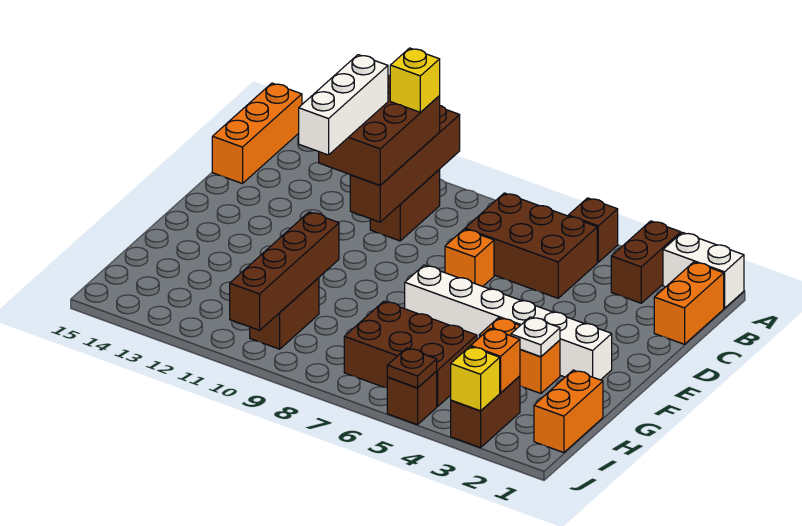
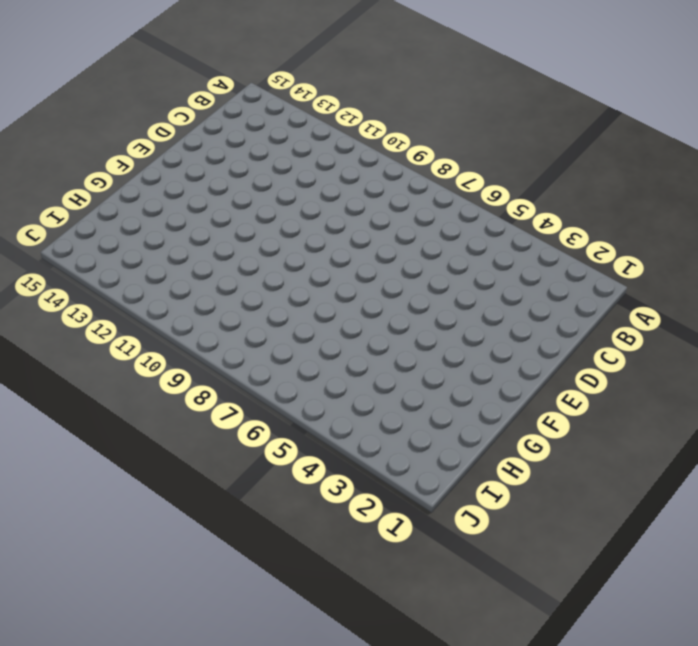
none -> white brick A1:A2 level 1
none -> brown brick A3:B3 level 1
none -> brown brick A5 level 1

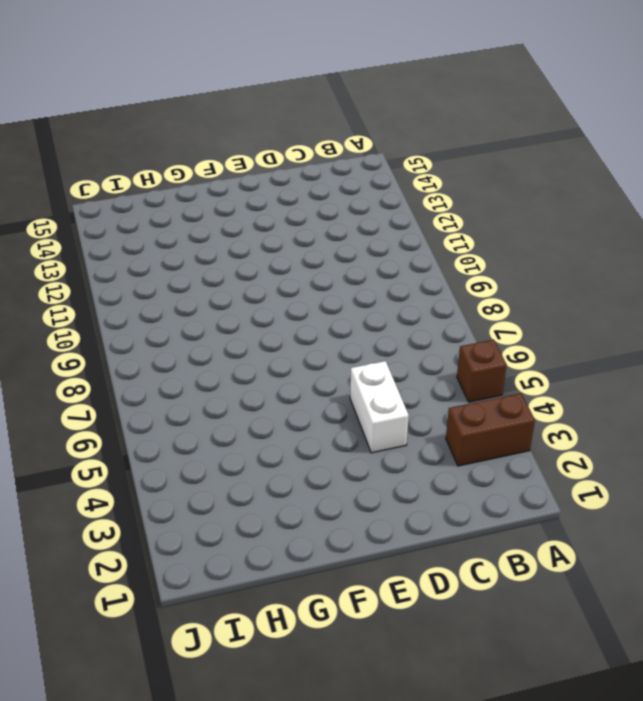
white brick D4:D5 level 1 -> white brick A1:A2 level 1
none -> orange brick A15:C15 level 1
none -> orange brick B1:C1 level 1
none -> brown brick B5:C7 level 1

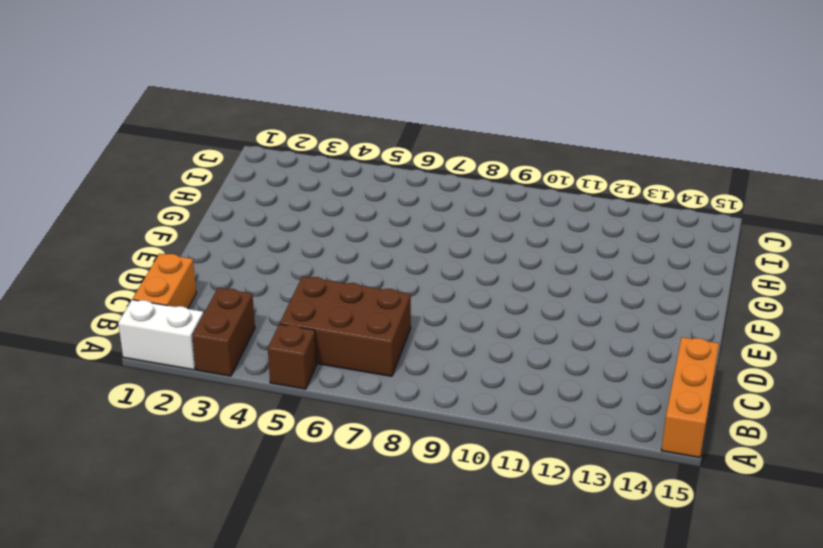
none -> brown brick B10:C10 level 1
none -> orange brick D7 level 1
none -> white brick F2:F7 level 1

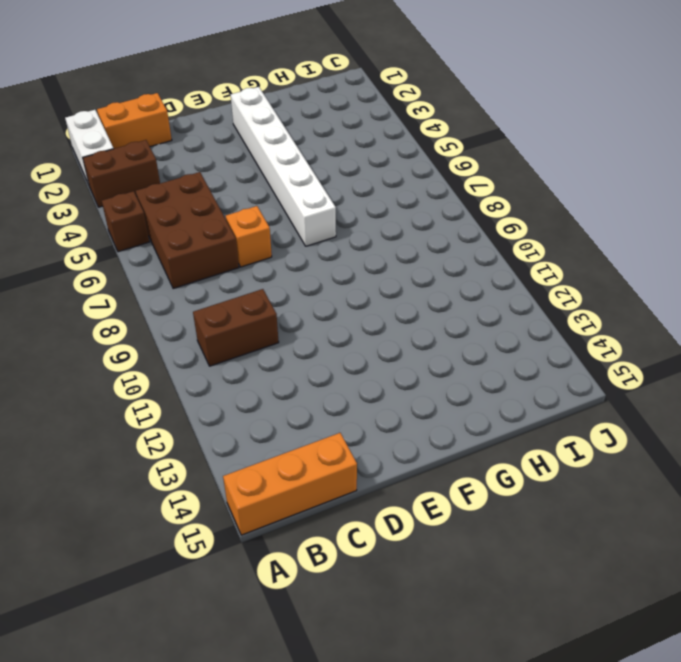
none -> orange brick G3:G4 level 1
none -> orange brick H1:I1 level 1
none -> brown brick H5:I7 level 1

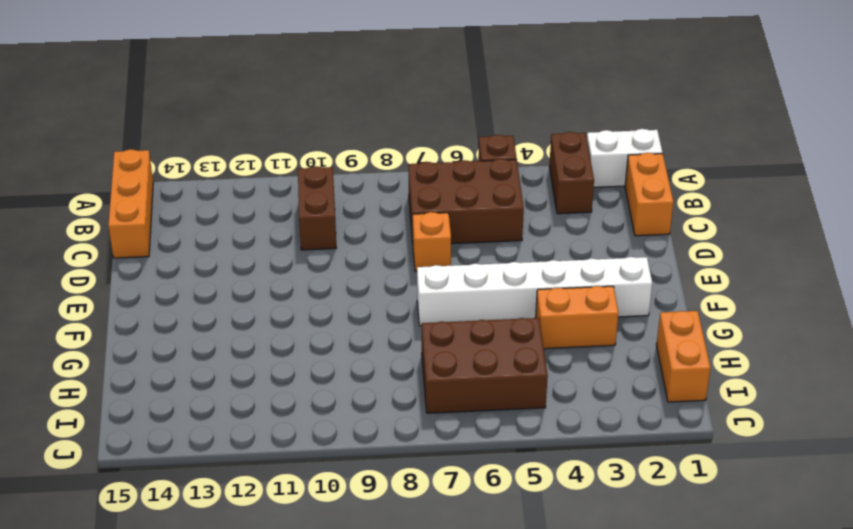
none -> brown brick H10:I10 level 1
none -> brown brick I3:J3 level 1
none -> brown brick J5 level 1

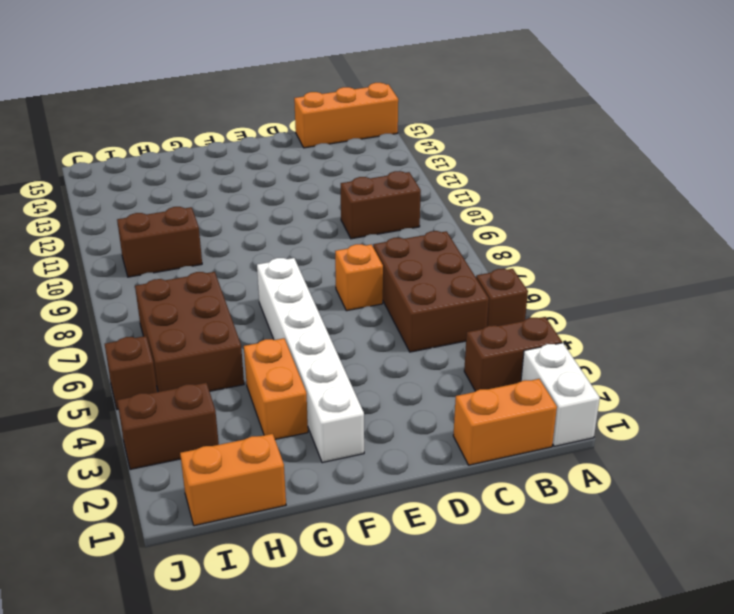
none -> brown brick A10:D10 level 2
none -> white plate G3 level 2
none -> brown brick G10:J10 level 2

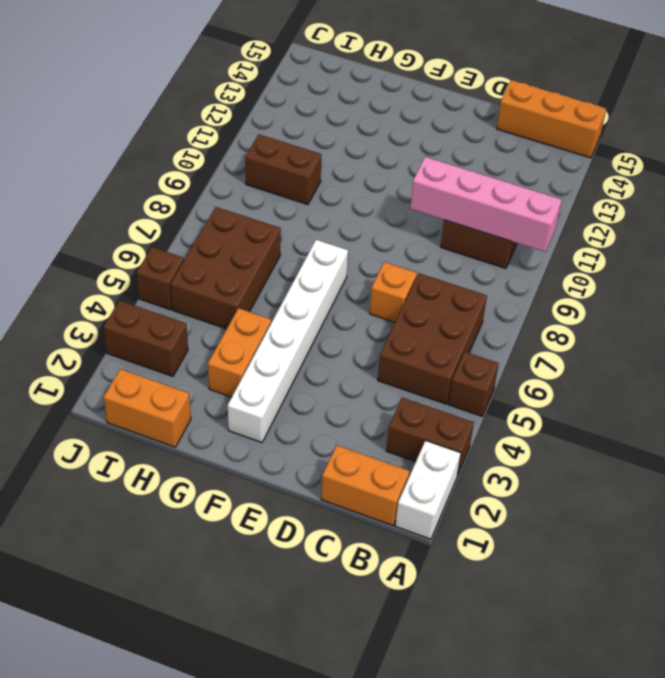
pink brick A10:D10 level 2 -> brown brick A10:D10 level 2
none -> white plate G3 level 2
none -> brown brick G10:J10 level 2
none -> orange brick I3 level 2

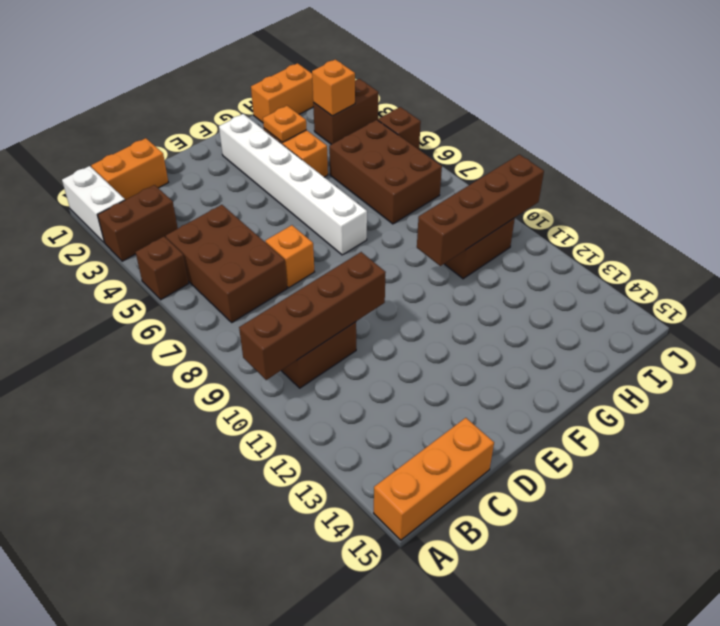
orange plate G3 level 2 -> white plate G3 level 2
none -> yellow brick J3 level 2
none -> brown plate J5 level 2
none -> brown brick B10:D11 level 3

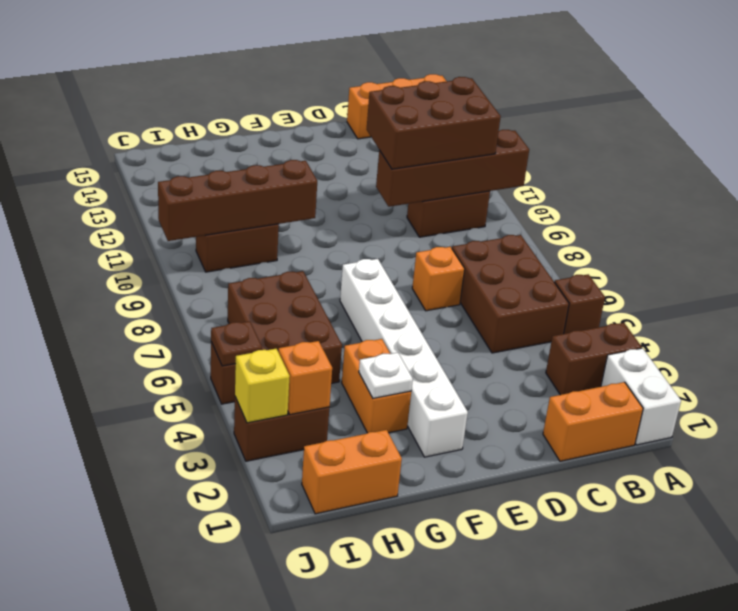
none -> yellow brick B10 level 4
none -> white brick C11:E11 level 4

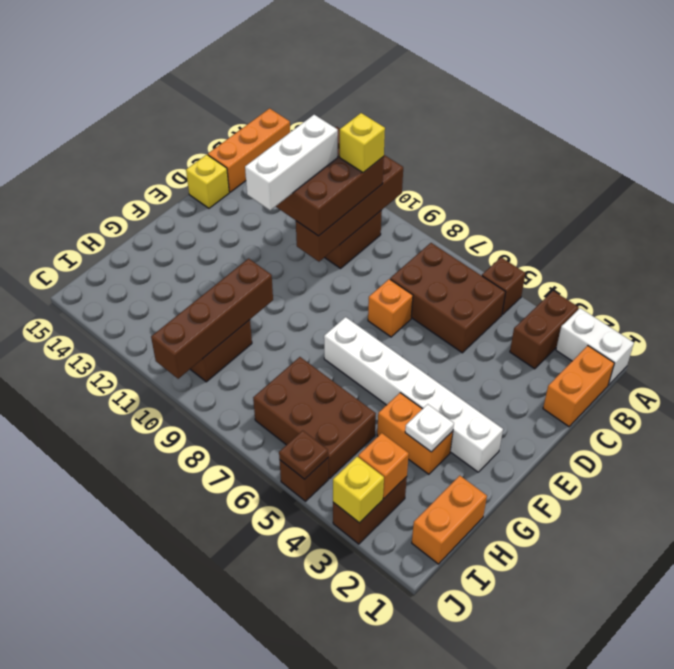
yellow brick D15 level 1 -> none

